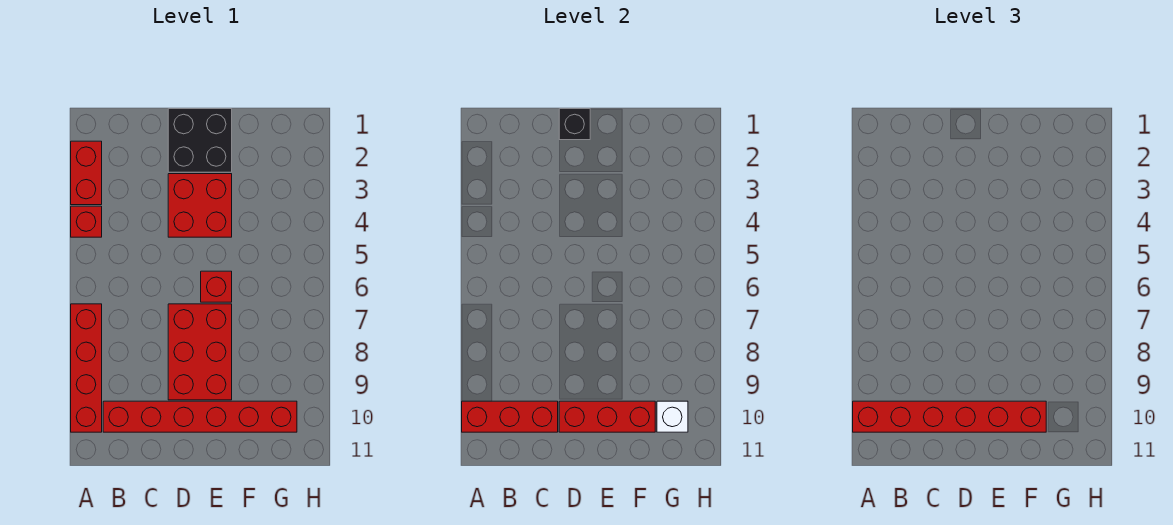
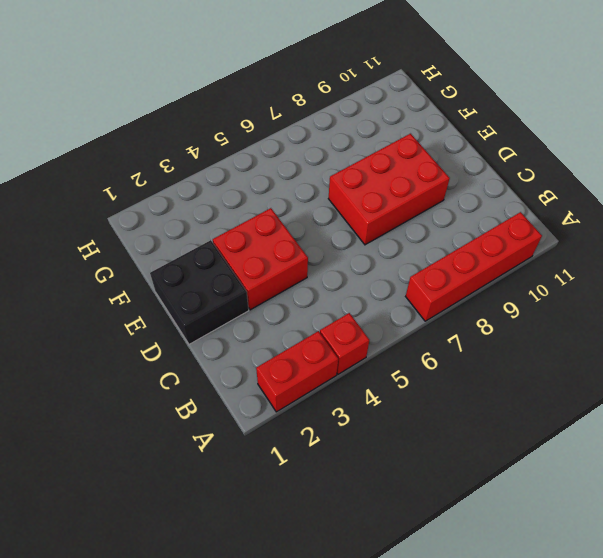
none -> red brick B10:G10 level 1
none -> red brick E6 level 1
none -> red brick A10:C10 level 2

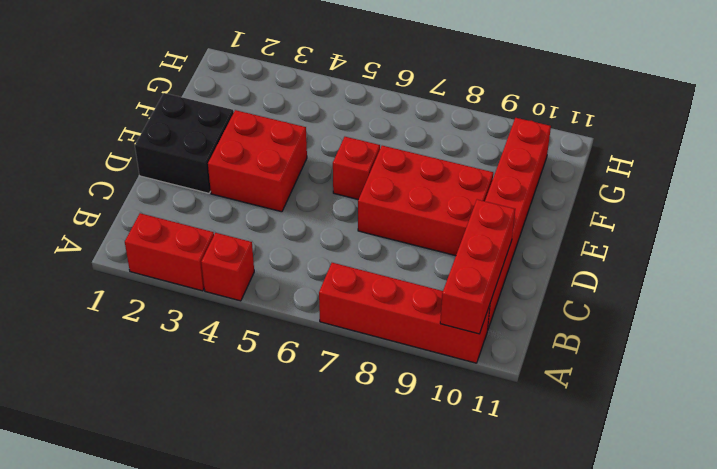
none -> black brick D1 level 2
none -> red brick D10:F10 level 2
none -> white brick G10 level 2

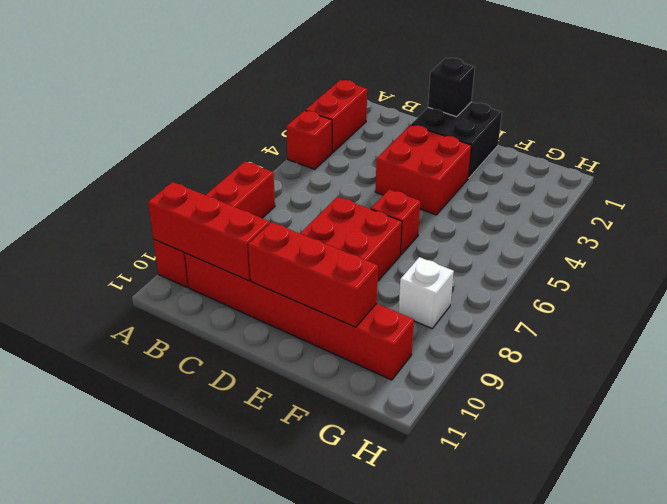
white brick G8 level 1 -> white brick G10 level 2
none -> red brick A10:F10 level 3

